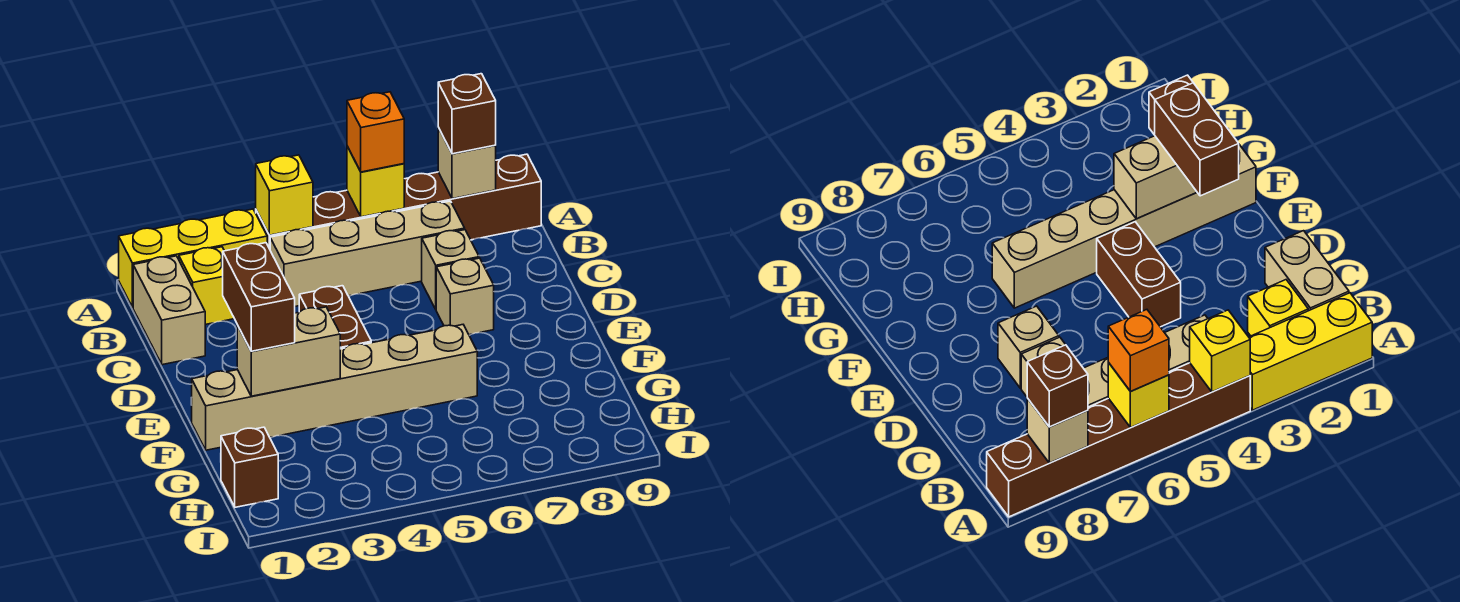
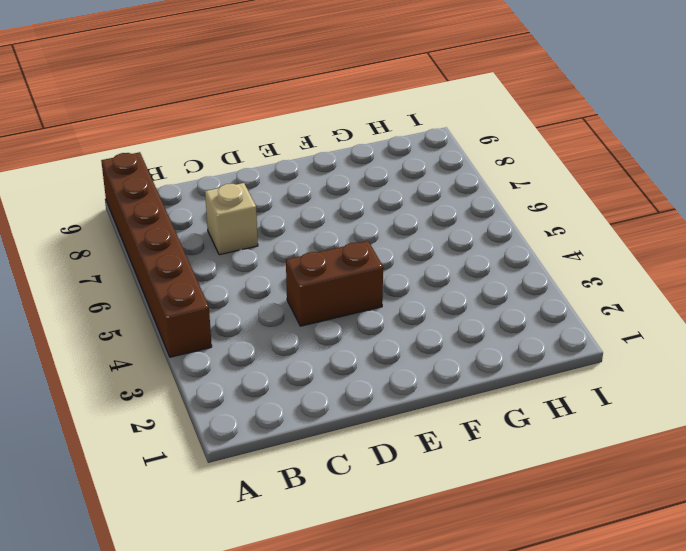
none -> yellow brick A1:A3 level 1
none -> tan brick B1:C1 level 1
none -> yellow brick B2 level 1

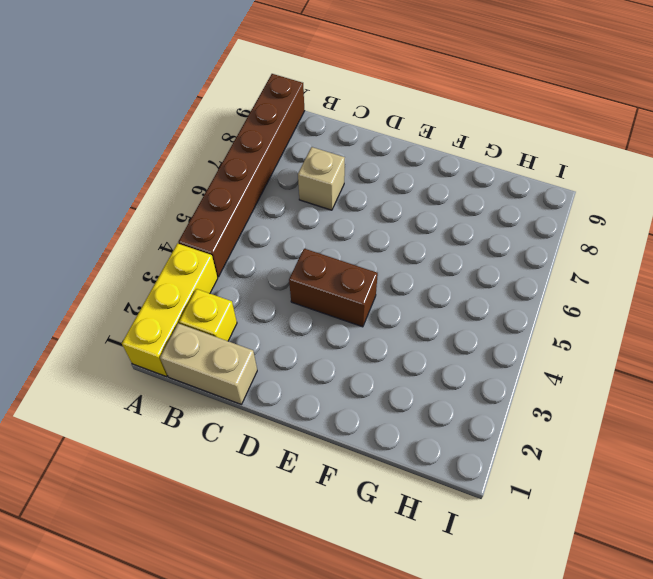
none -> tan brick B4:B7 level 1
none -> tan brick D7 level 1
none -> tan brick F1:F6 level 1

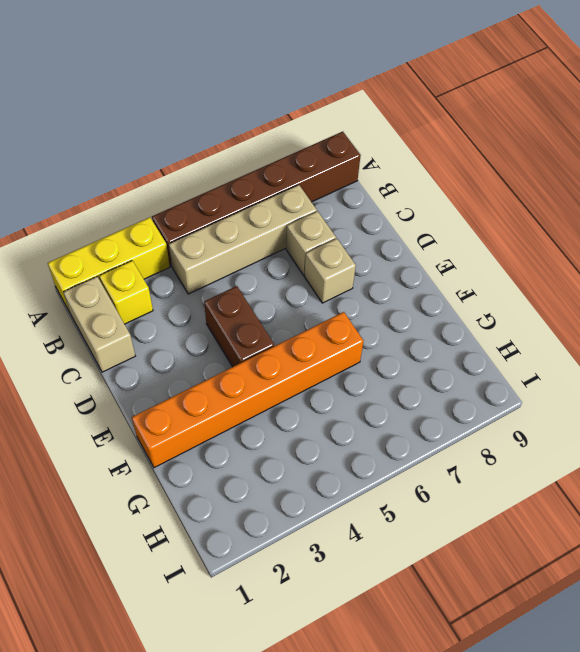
orange brick F1:F6 level 1 -> tan brick F1:F6 level 1
none -> brown brick H1 level 1
none -> yellow brick A4 level 2
none -> yellow brick A6 level 2

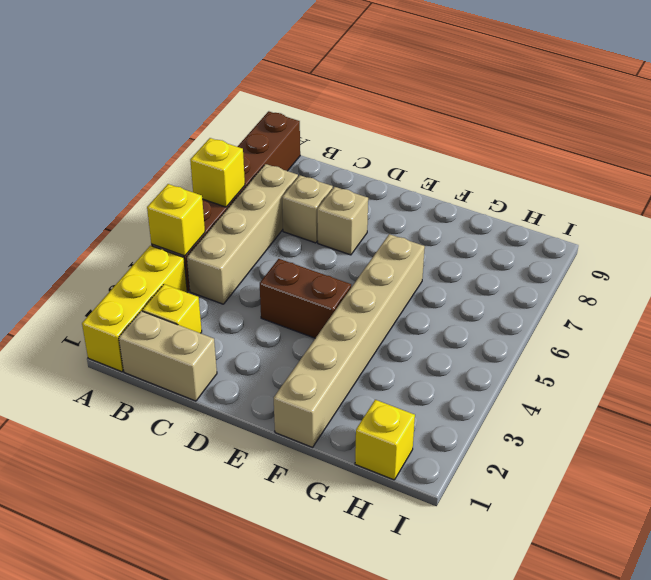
yellow brick H1 level 1 -> brown brick H1 level 1
none -> tan brick A8 level 2
none -> tan brick F2:F3 level 2
none -> orange brick A6 level 3

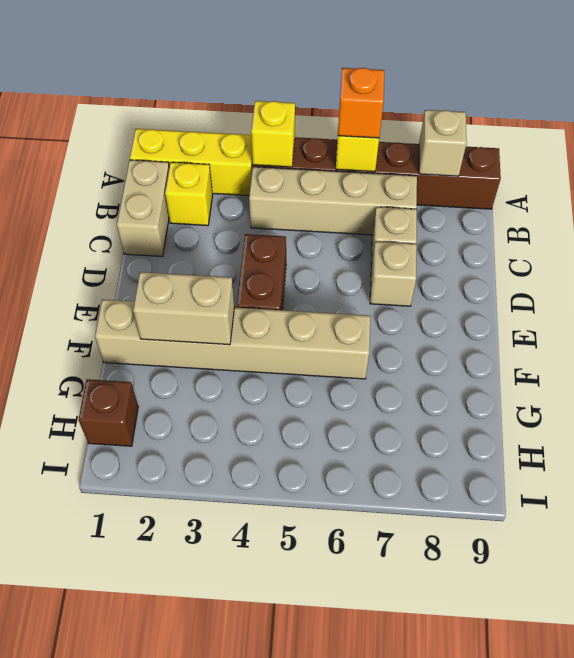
none -> brown brick A8 level 3
none -> brown brick E2:F2 level 3

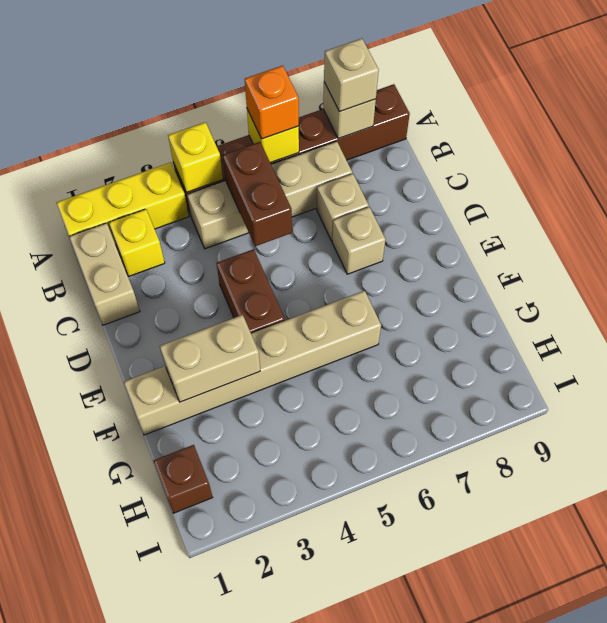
tan brick A8 level 3 -> brown brick A8 level 3
brown brick B5:C5 level 2 -> brown brick E2:F2 level 3

